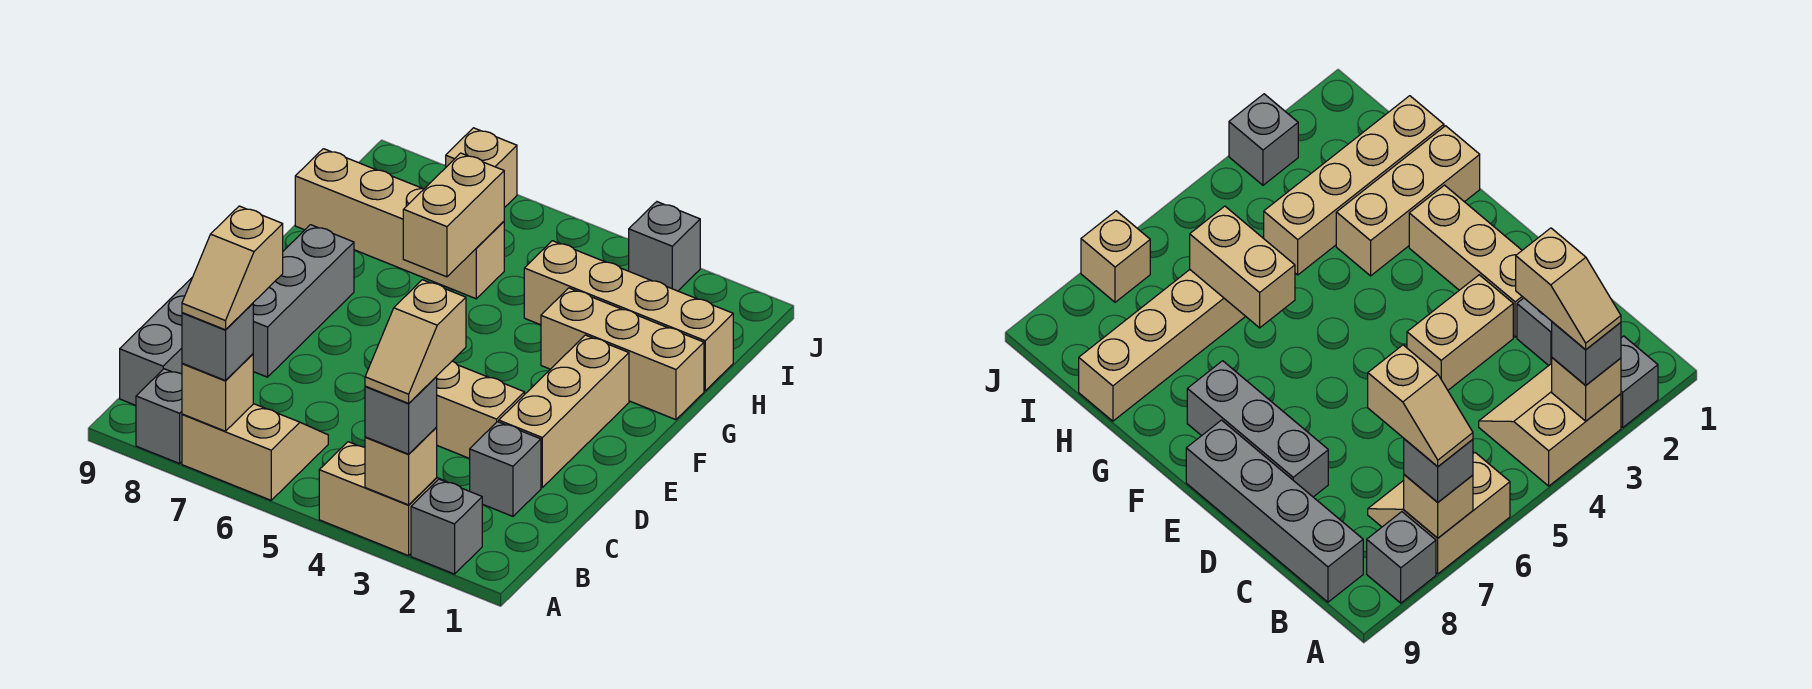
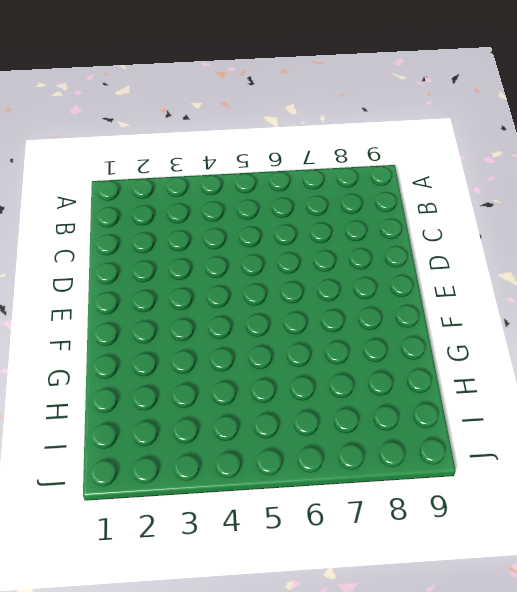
none -> grey brick A2 level 1
none -> tan slope A3:B4 level 1 top A
none -> tan slope A6:B7 level 1 top A

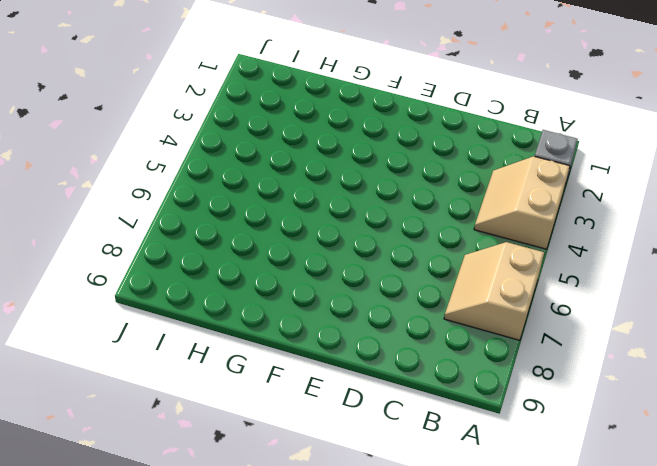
none -> grey brick A8 level 1
none -> grey brick B9:E9 level 1
none -> grey brick C2 level 1

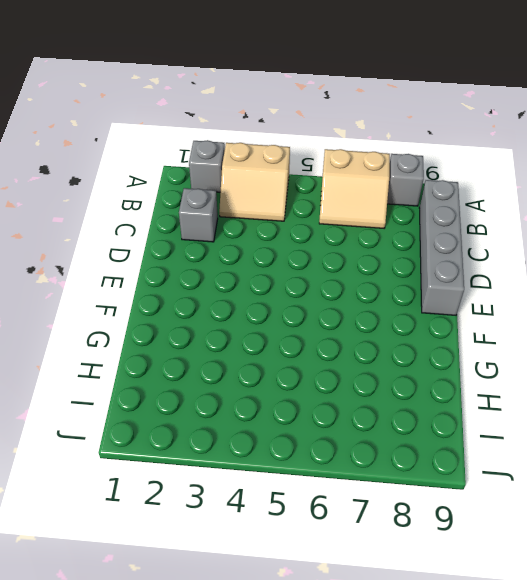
none -> tan brick D2:F2 level 1
none -> tan brick D3:D4 level 1
none -> grey brick D8:F8 level 1

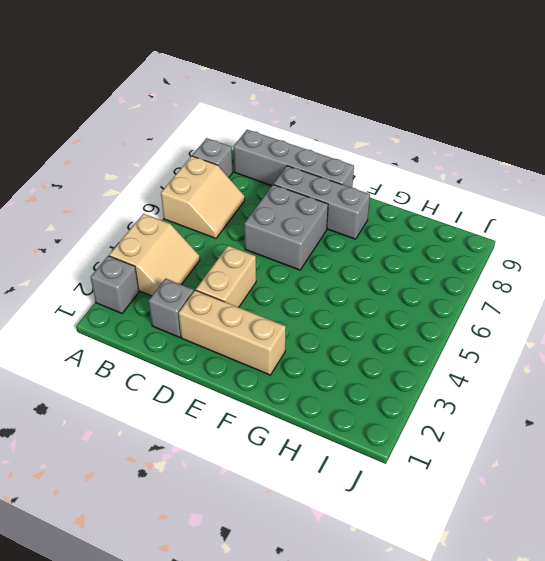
grey brick D6:E7 level 1 -> none
none -> tan brick G1:G3 level 1
none -> tan brick H1:H4 level 1
none -> tan brick H6:H9 level 1

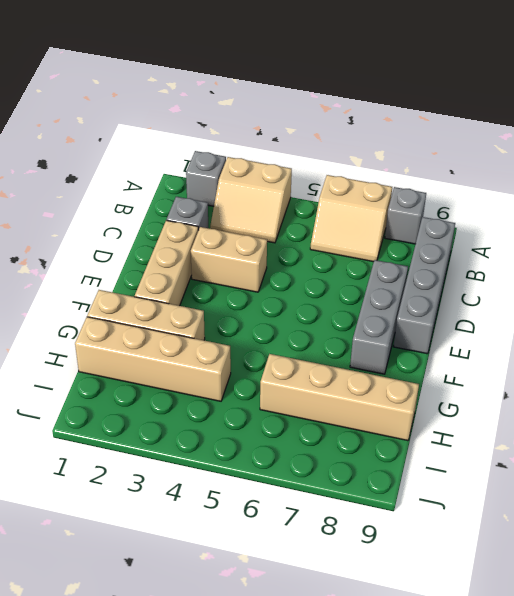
none -> grey brick J3 level 1
none -> tan brick J7 level 1
none -> tan brick A3 level 2

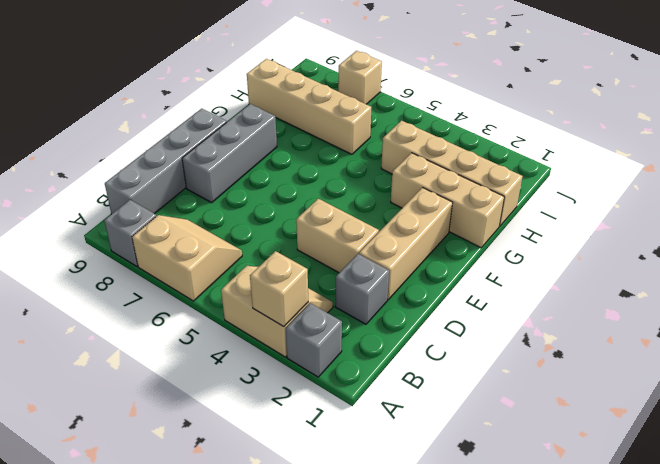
none -> grey brick J3 level 1
none -> tan brick A7 level 2
none -> tan brick G6:H6 level 2

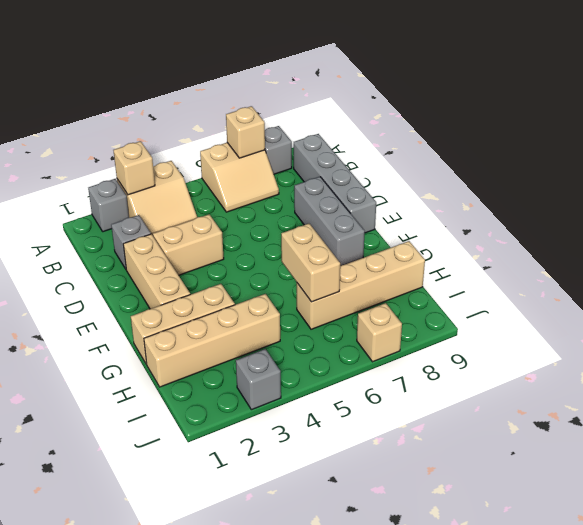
none -> grey brick A3 level 3
none -> grey brick A7 level 3
none -> tan slope A3:B3 level 4 top B

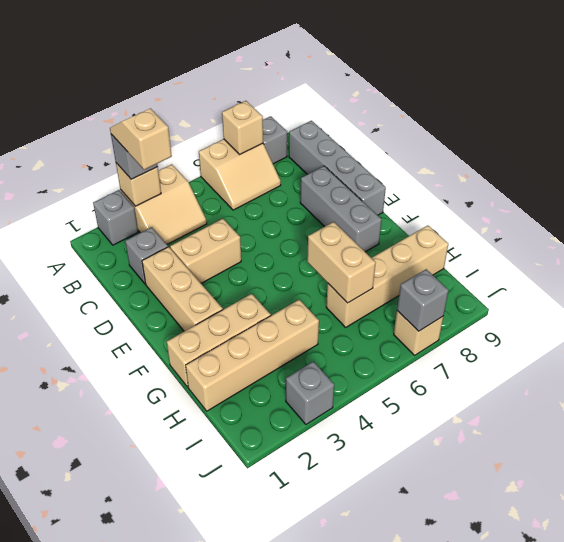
grey brick J7 level 2 -> grey brick A7 level 3
none -> tan slope A7:B7 level 4 top B

